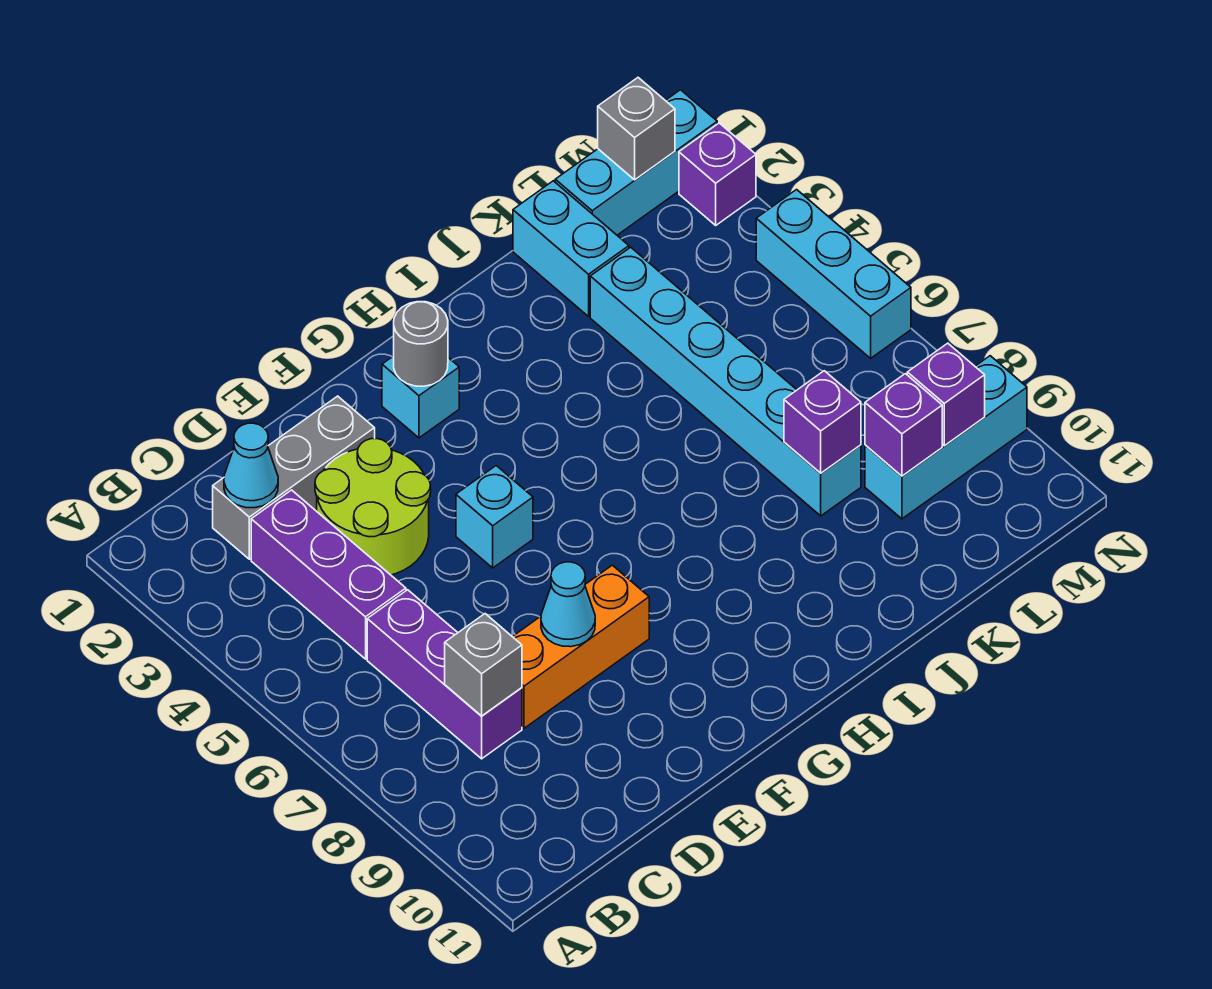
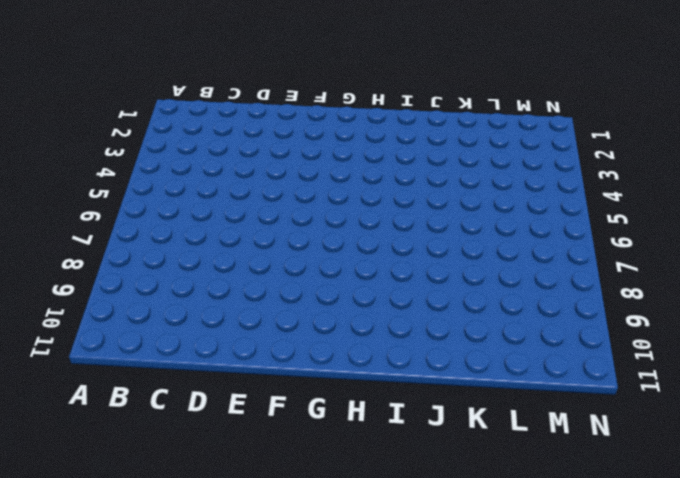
none -> grey brick C2:E2 level 1
none -> purple brick C3:C5 level 1
none -> purple brick C6:C8 level 1

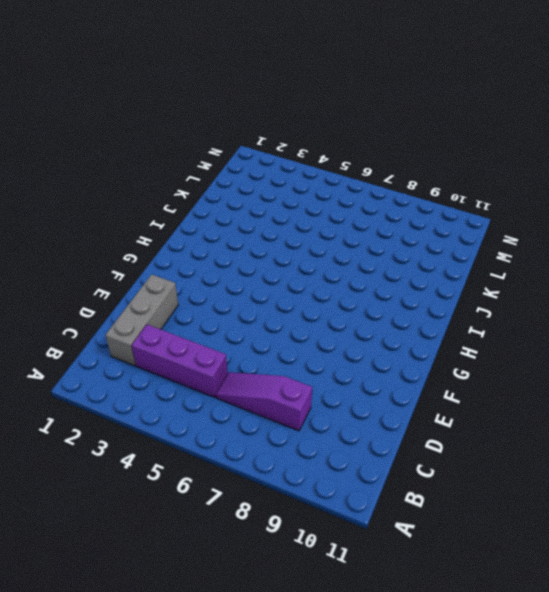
purple slope C6:C8 level 1 top 8 -> purple brick C6:C8 level 1
none -> lime round brick D3:E4 level 1
none -> orange brick D8:F8 level 1
none -> cyan brick F5 level 1

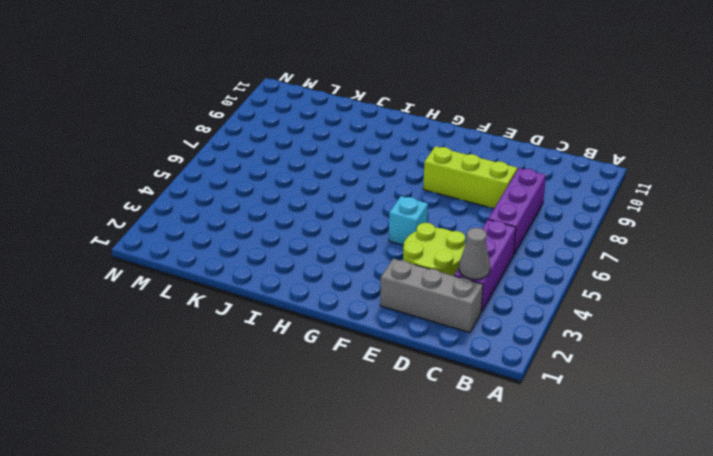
grey cone C3 level 2 -> none
lime brick D8:F8 level 1 -> orange brick D8:F8 level 1
none -> cyan brick G2 level 1
none -> cyan brick K1:K2 level 1
none -> cyan brick K3:K8 level 1

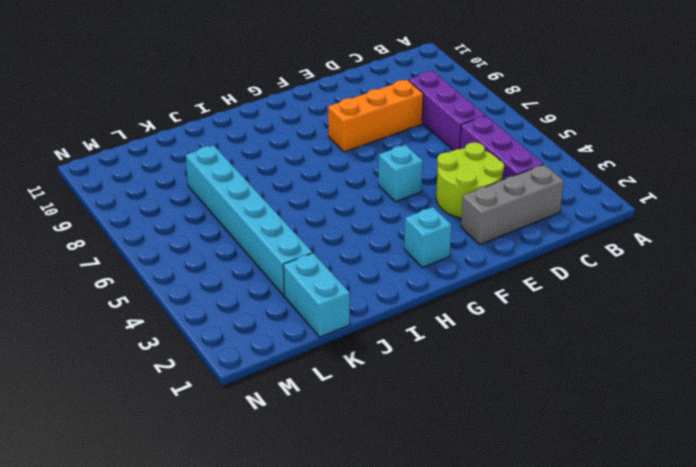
none -> cyan brick L1:N1 level 1
none -> cyan brick L9:N9 level 1
none -> purple brick N2 level 1

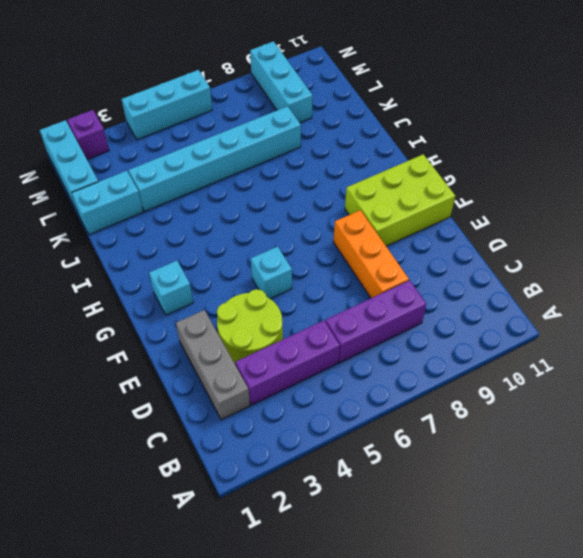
lime brick F9:G11 level 1 -> none
none -> cyan cone C2 level 2
none -> grey brick C8 level 2
none -> cyan cone E8 level 2

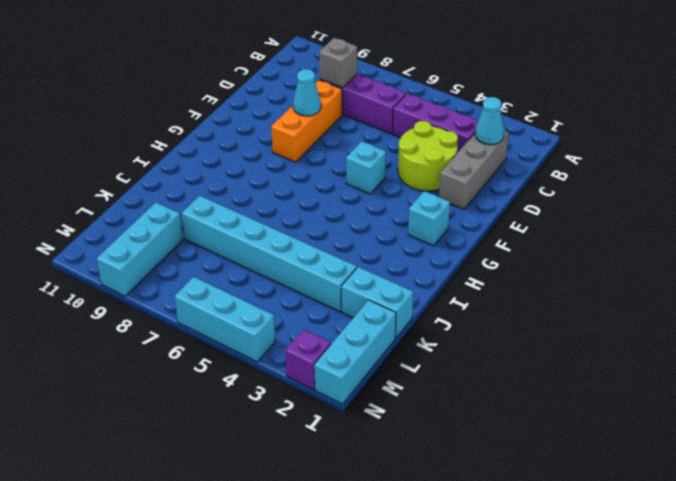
none -> grey round brick G2 level 2
none -> purple brick K8 level 2
none -> purple brick L9 level 2

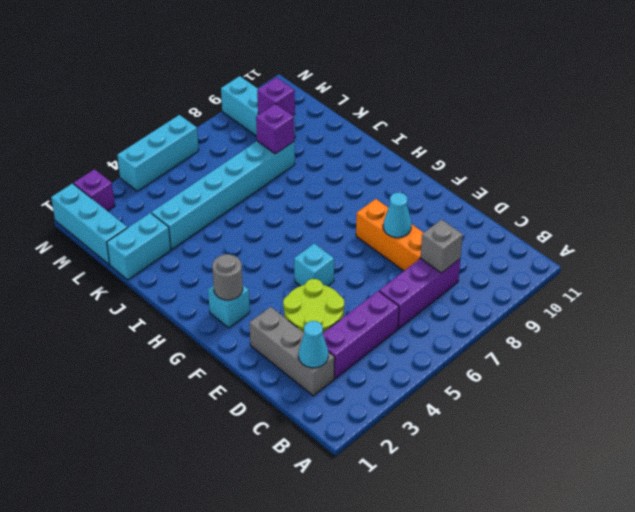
none -> grey brick M1 level 2
none -> purple brick M9 level 2

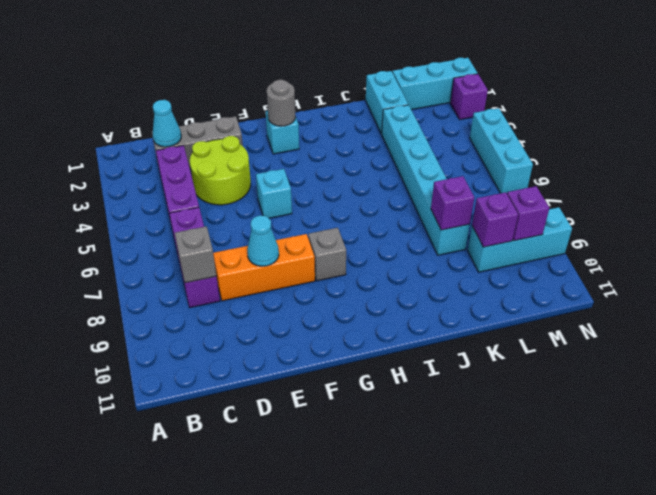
grey brick G8 level 1 -> grey brick M1 level 2

